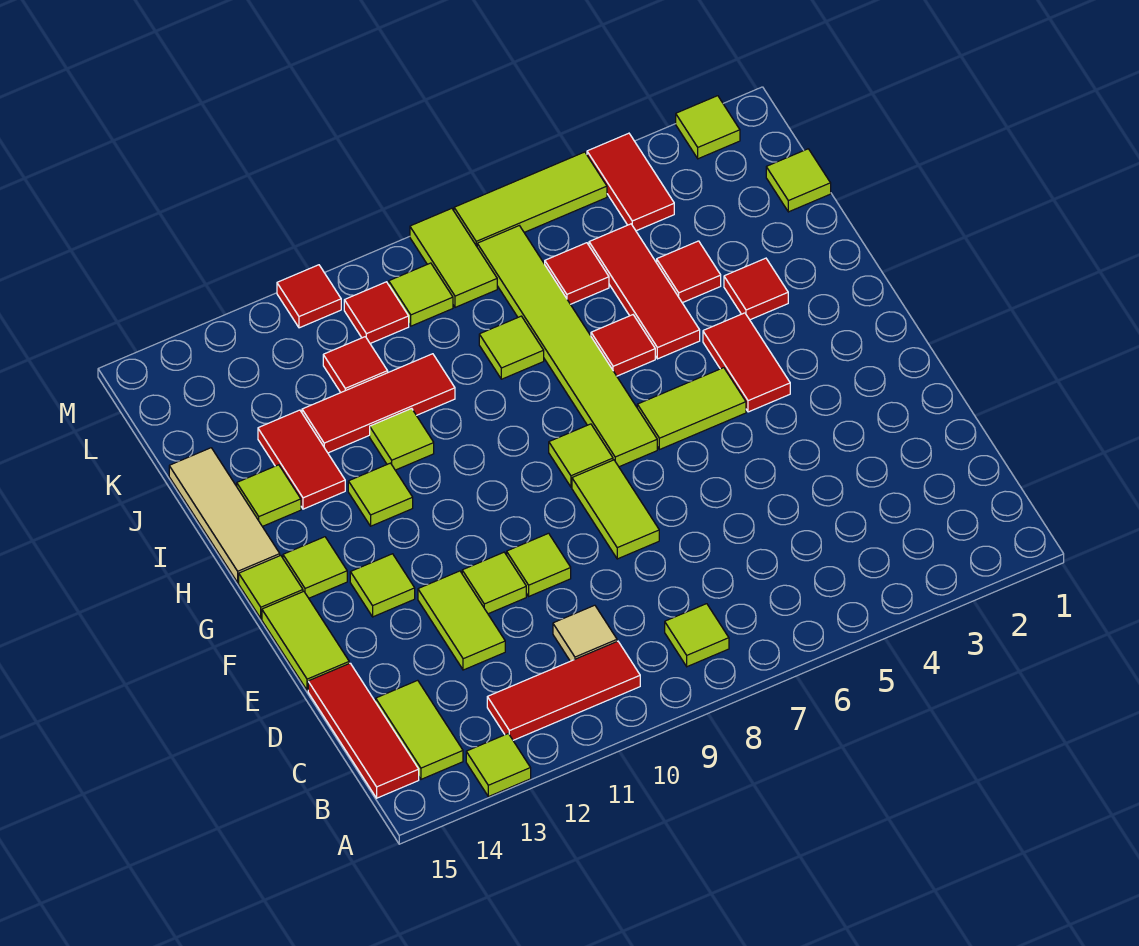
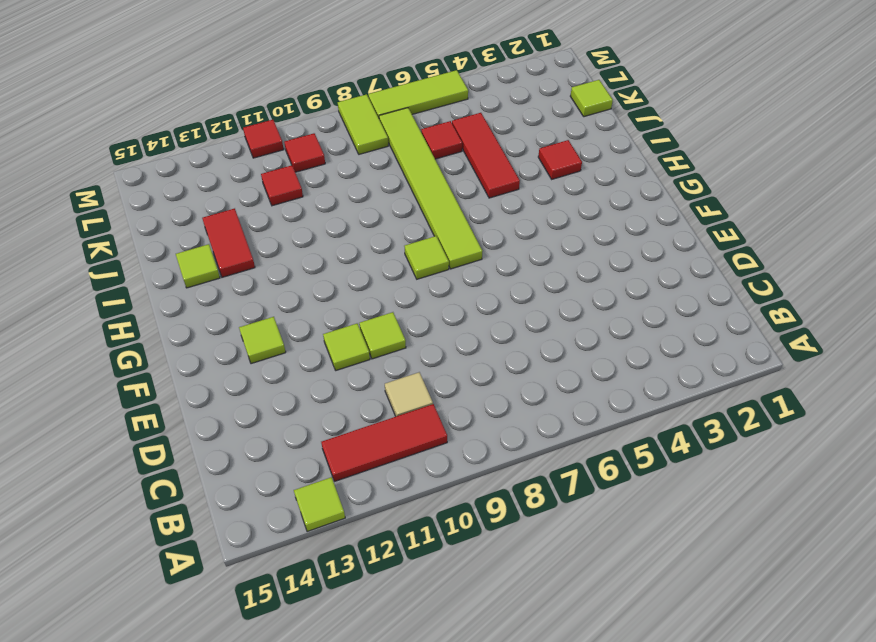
none -> lime tile B8 level 1
none -> lime tile B14:C14 level 1
none -> red tile B15:D15 level 1
none -> lime tile D12:E12 level 1

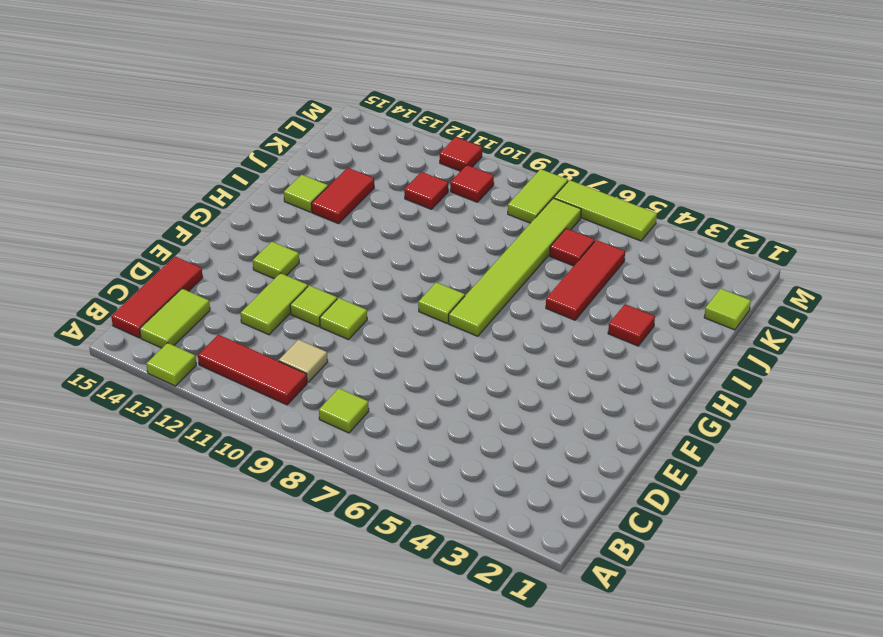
none -> lime tile E8:F8 level 1
none -> lime tile E15:F15 level 1
none -> red tile G4:H4 level 1
none -> lime tile G5:G6 level 1

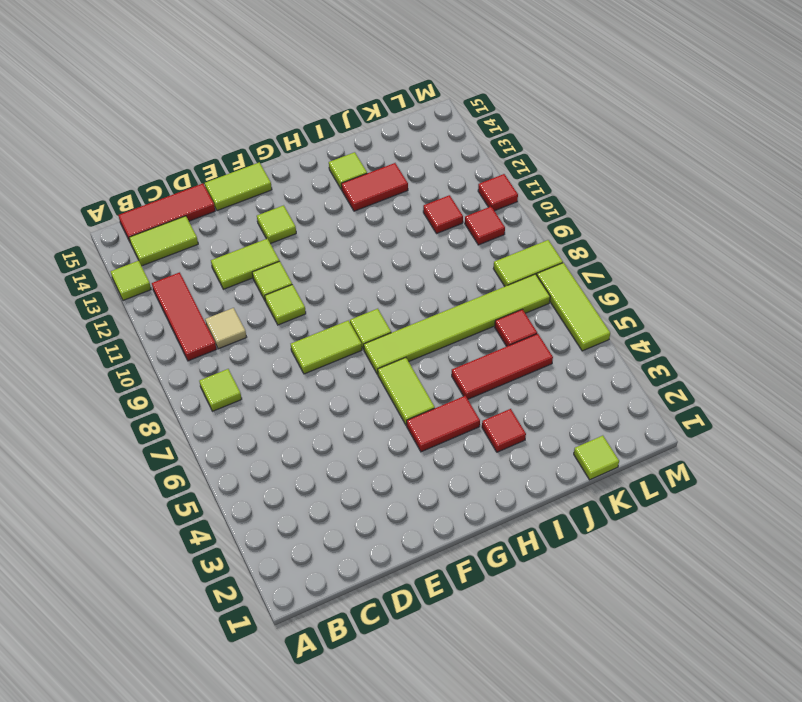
none -> lime tile G14 level 1
none -> lime tile G15 level 1
none -> lime tile H12 level 1
none -> tan tile H15:J15 level 1

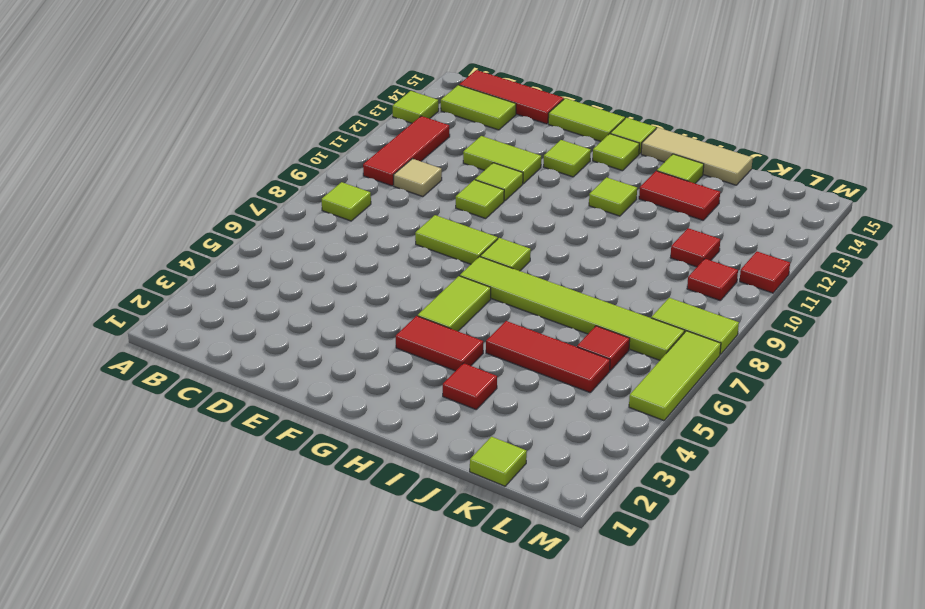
none -> red tile I6 level 1
none -> lime tile I11 level 1
none -> red tile J4 level 1
none -> lime tile J8 level 1

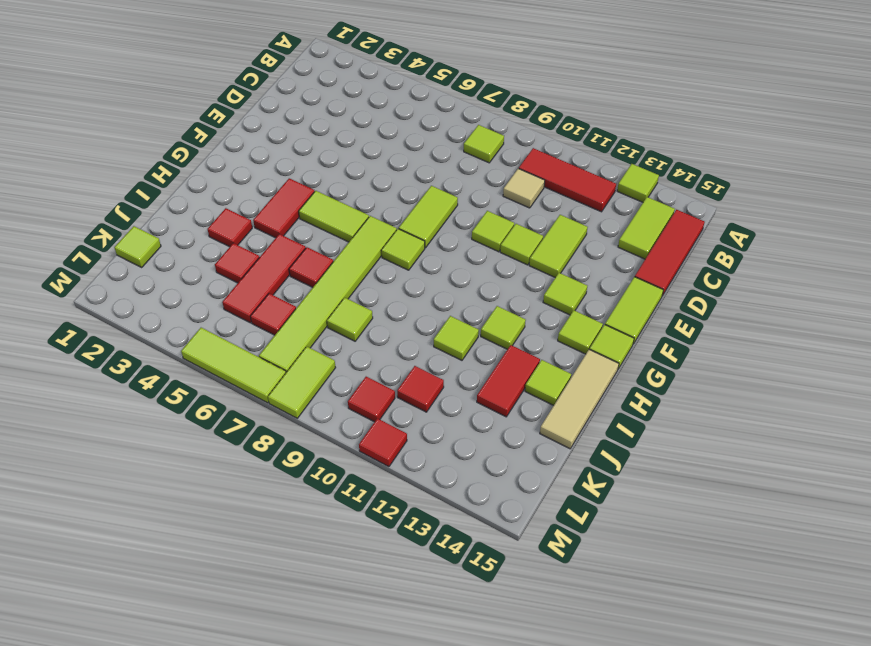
none -> red tile J10:J12 level 1
none -> red tile L4:M4 level 1
none -> lime tile L9 level 1
none -> lime tile M2 level 1

